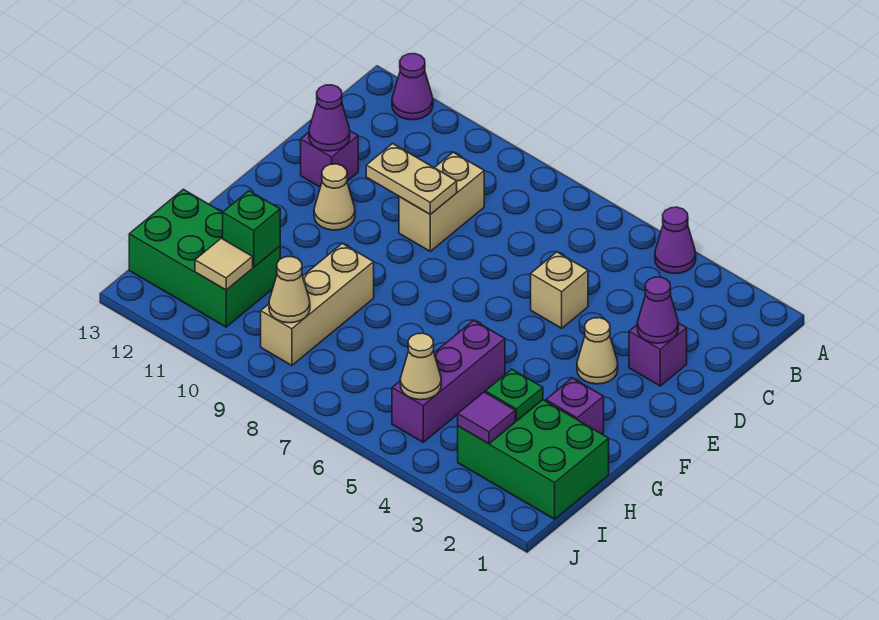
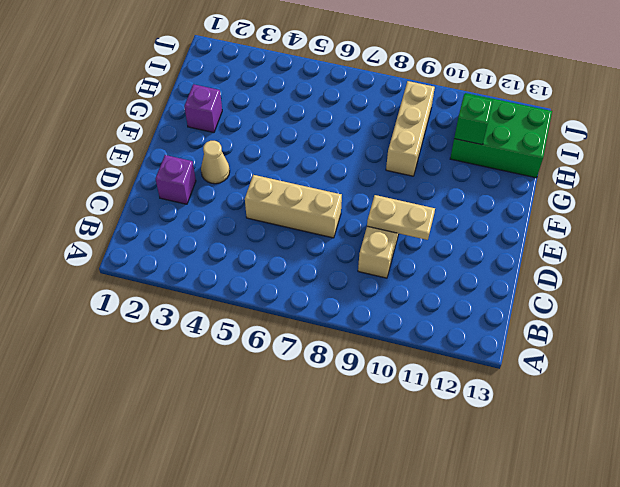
tan brick D5:D7 level 1 -> tan brick D5 level 1
none -> purple cone A4 level 1
none -> purple cone A12 level 1
none -> purple brick D12 level 1

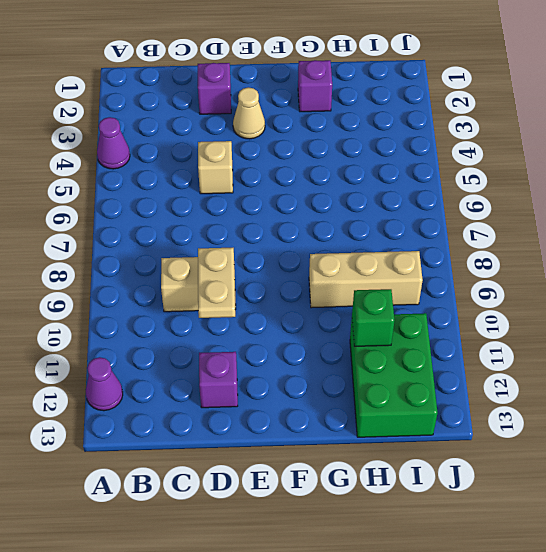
none -> tan cone E11 level 1
none -> purple brick G5:I5 level 1
none -> green brick H1:I3 level 1

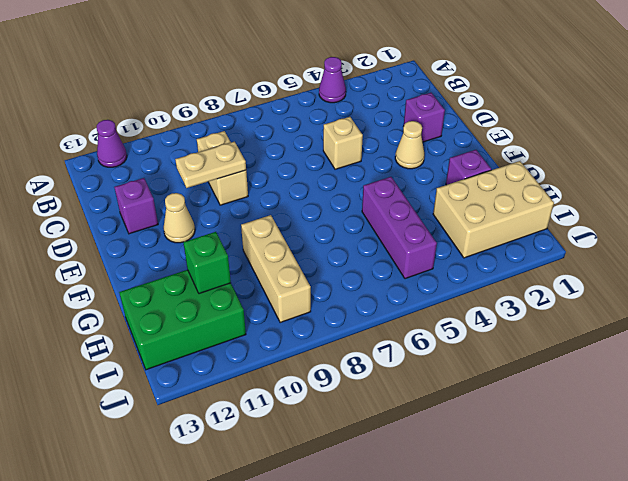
tan brick H1:I3 level 1 -> green brick H1:I3 level 1
none -> purple cone D2 level 2
none -> purple cone D12 level 2
none -> green plate H3 level 2

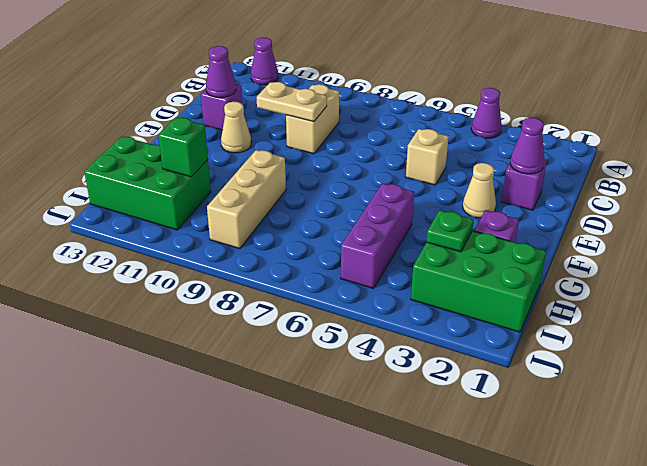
none -> purple tile I3 level 2
none -> tan cone I5 level 2
none -> tan cone I9 level 2

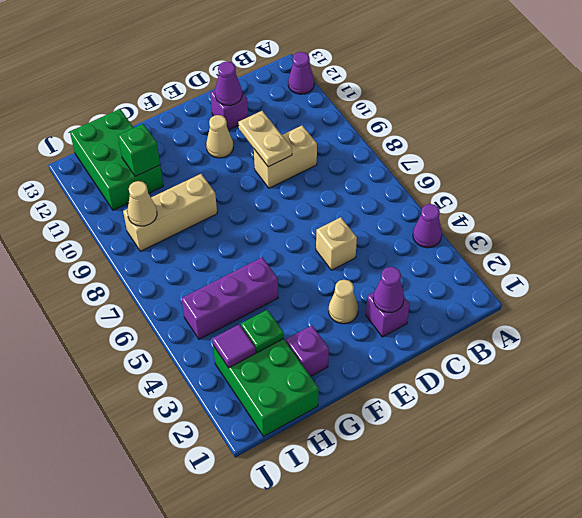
none -> tan cone I5 level 2
none -> tan tile I11 level 2

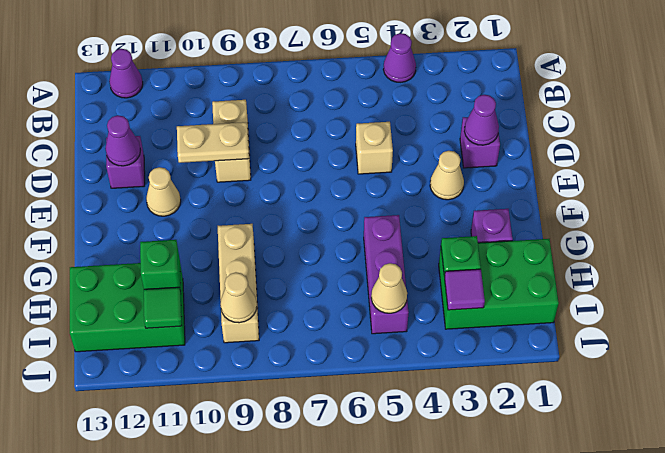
green tile I11 level 2 -> tan tile I11 level 2

